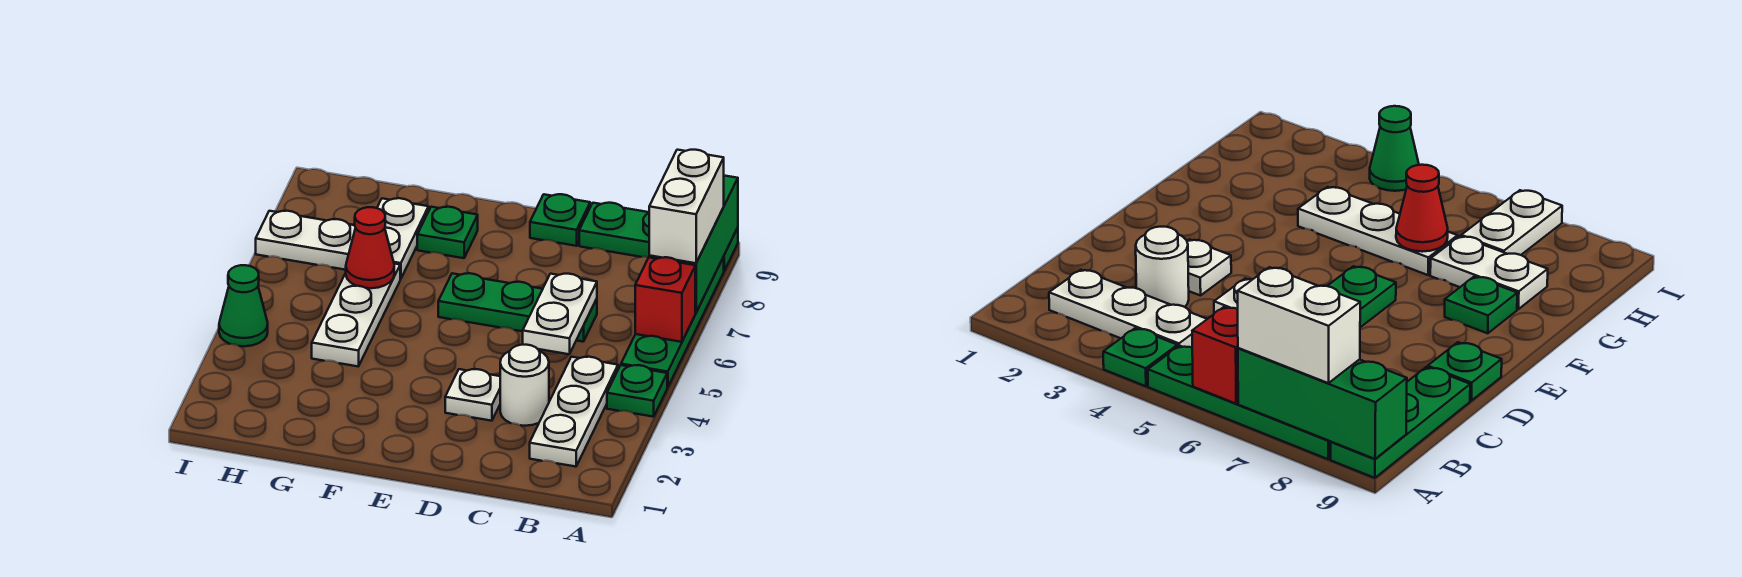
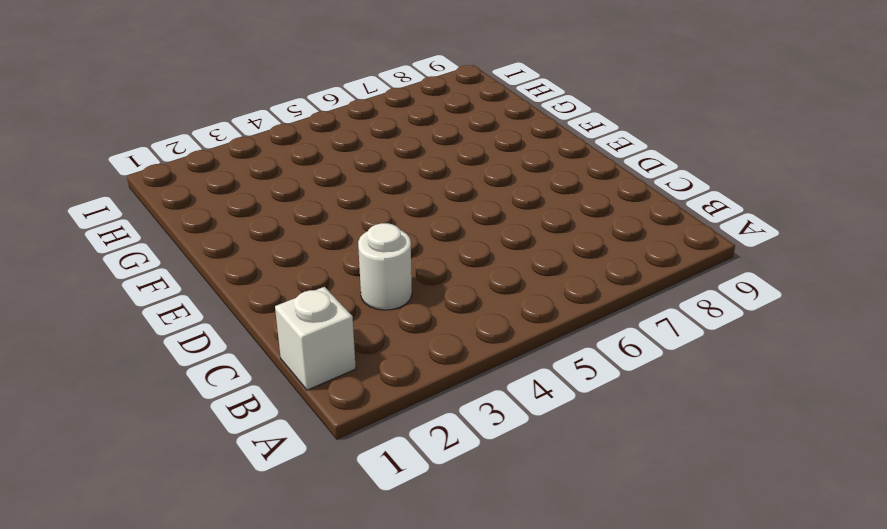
white brick B1 level 1 -> none
none -> green plate A4 level 1
none -> green plate A5:A8 level 1
none -> green plate A9:C9 level 1

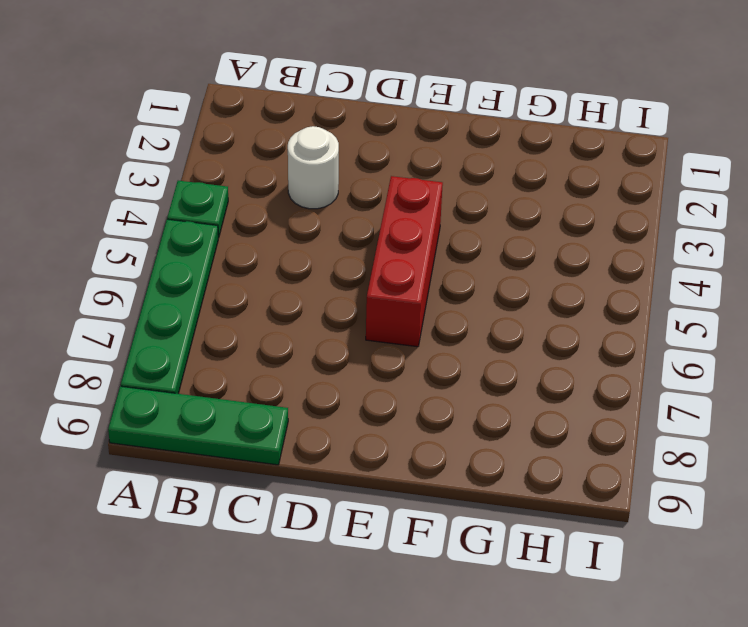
red brick E4:E6 level 1 -> green plate C6:E6 level 1
none -> white plate B2:B4 level 1
none -> white plate D3 level 1
none -> green plate D9 level 1

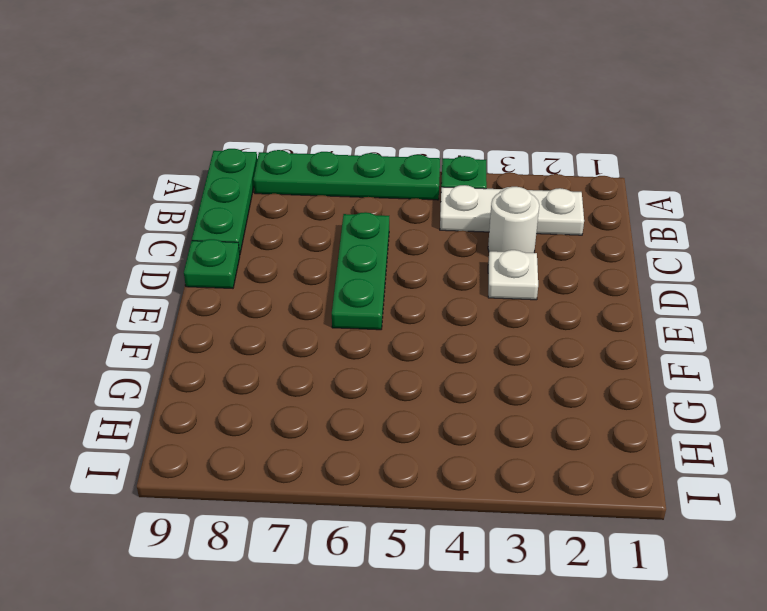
none -> green plate F8 level 1
none -> white plate G4:G6 level 1
none -> white plate G7:G8 level 1

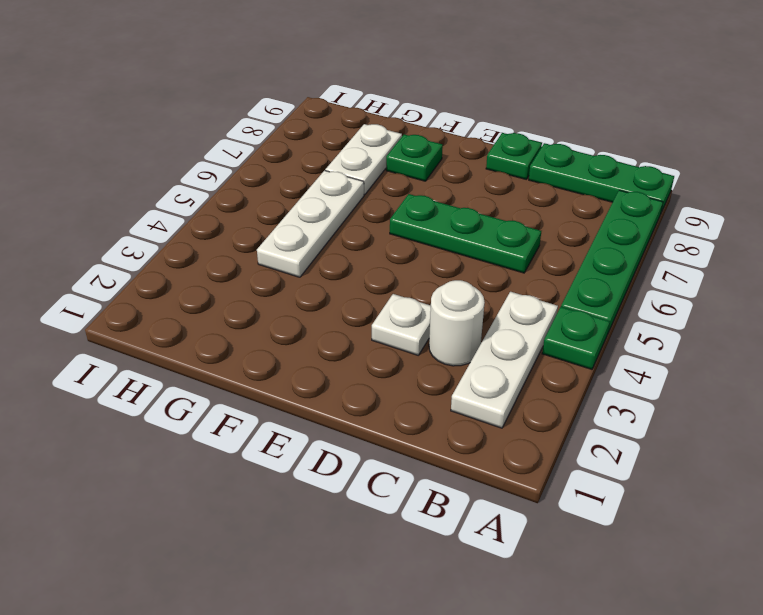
none -> white plate H7:I7 level 1
none -> green cone I4 level 1
none -> red brick A6 level 2

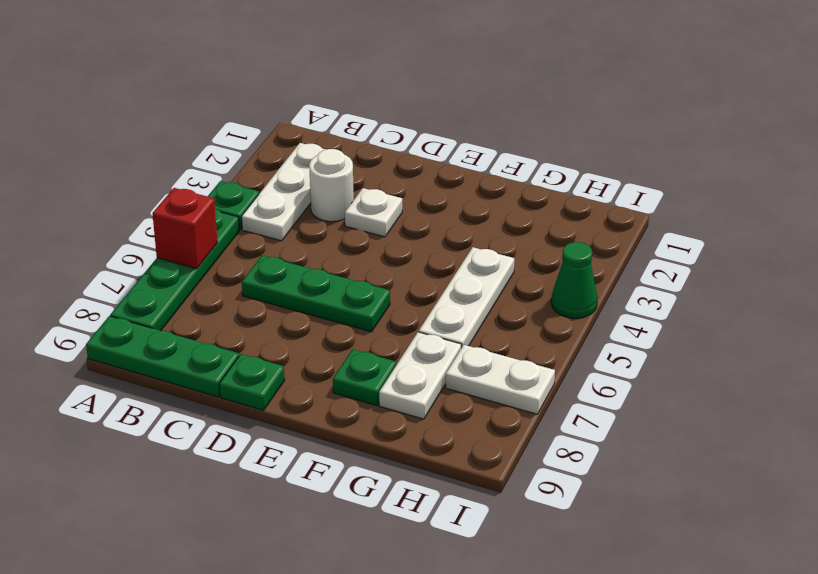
none -> green brick A7:A9 level 2
none -> white plate C5:C6 level 2
none -> red cone G6 level 2

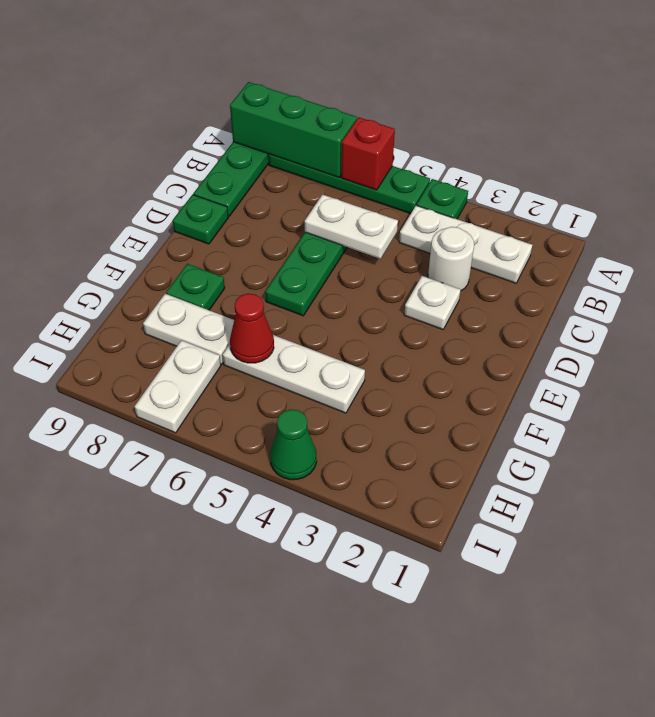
none -> white brick A7:A8 level 3

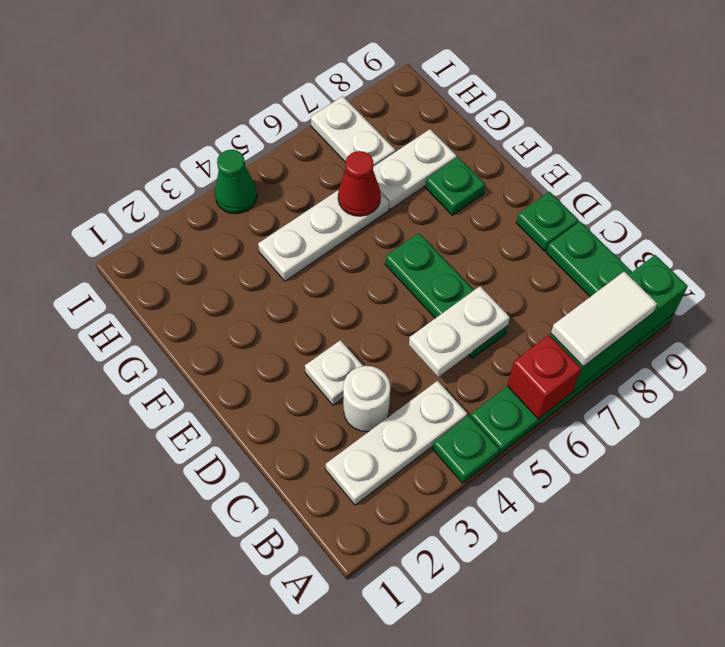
white tile A7:A8 level 3 -> white brick A7:A8 level 3

